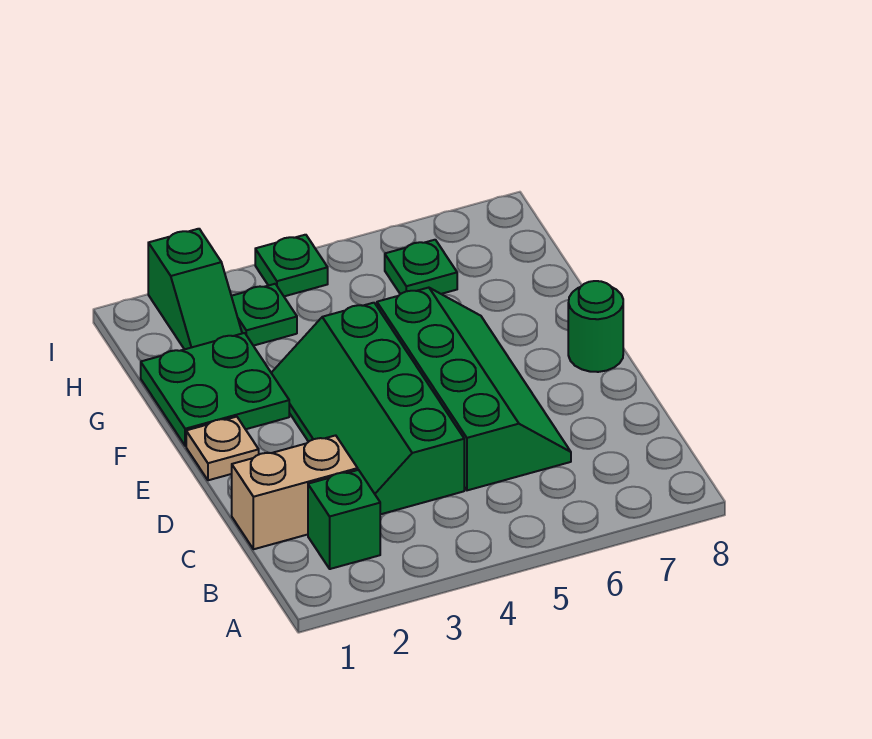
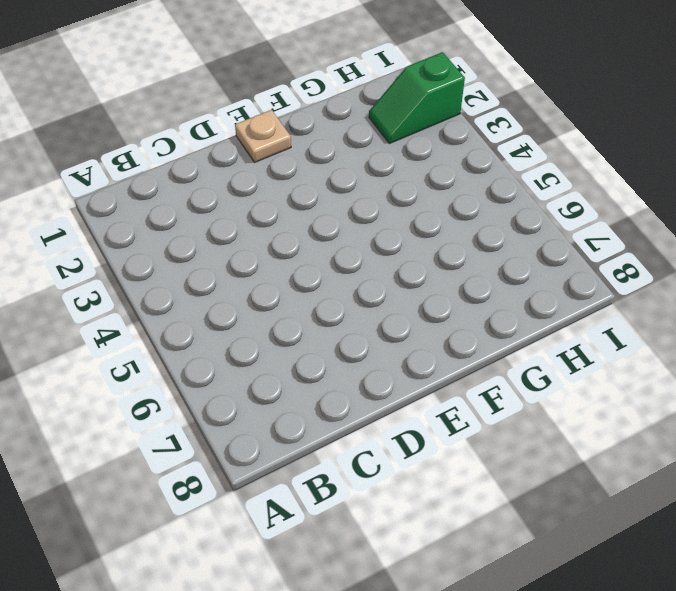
none -> green brick B2 level 1
none -> tan brick C1:C2 level 1

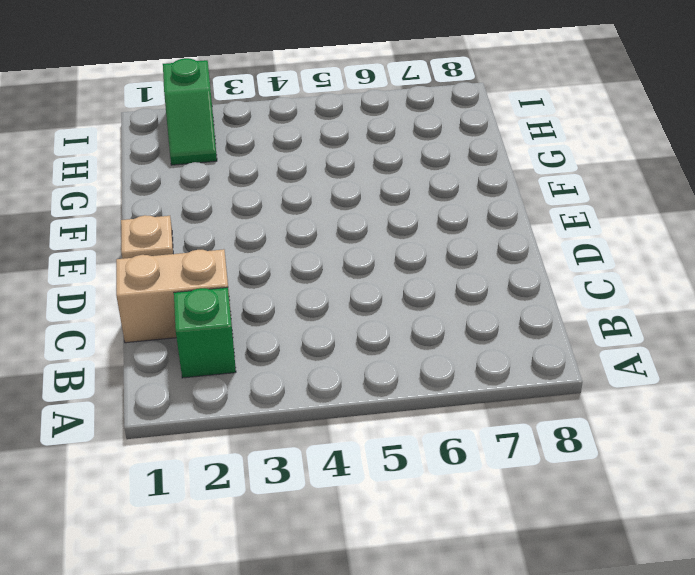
none -> green slope C3:F4 level 1 top 4
none -> green slope C5:F6 level 1 top 5

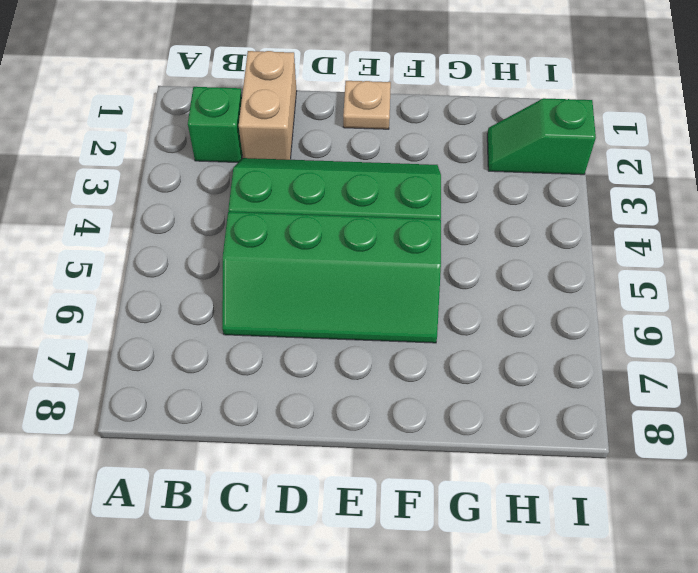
none -> green round brick E8 level 1
none -> green plate F1:G2 level 1

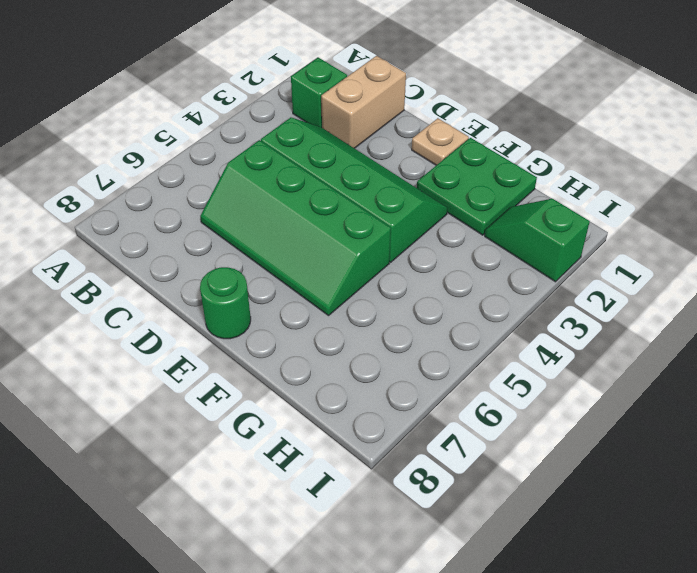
none -> green plate H3 level 1
none -> green plate H6 level 1

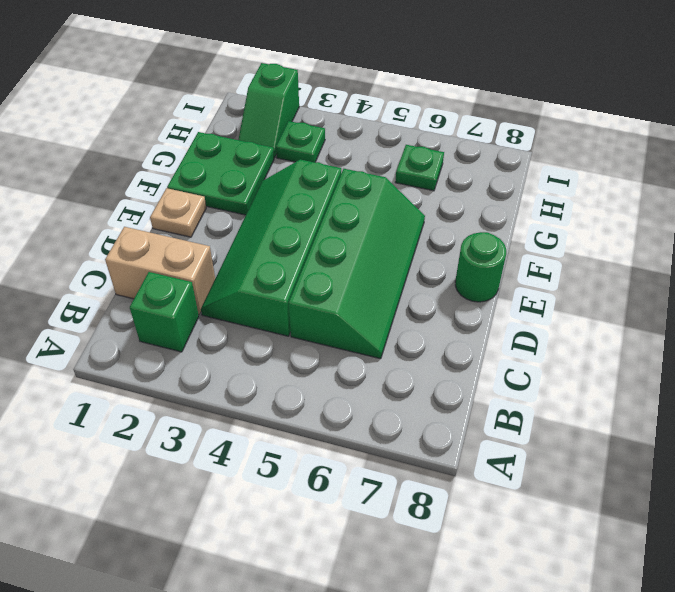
none -> green plate I4 level 1

